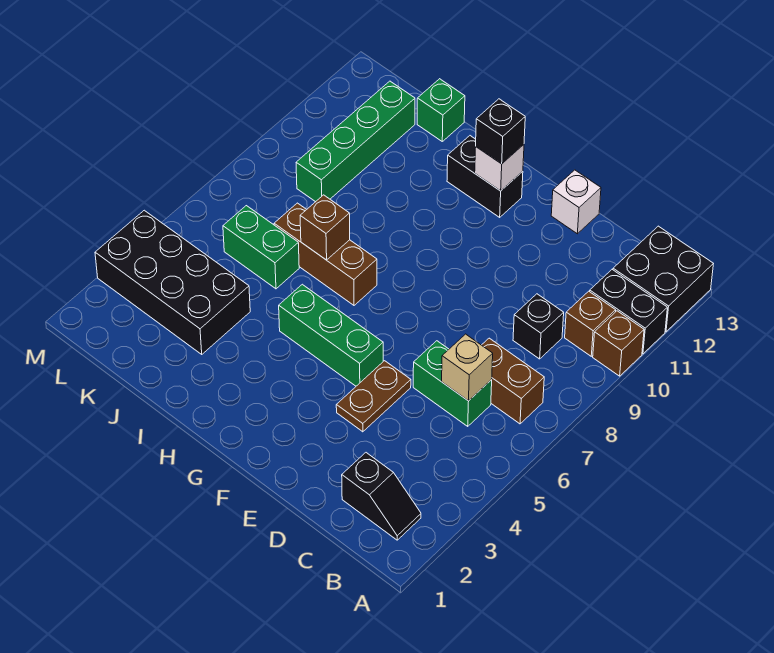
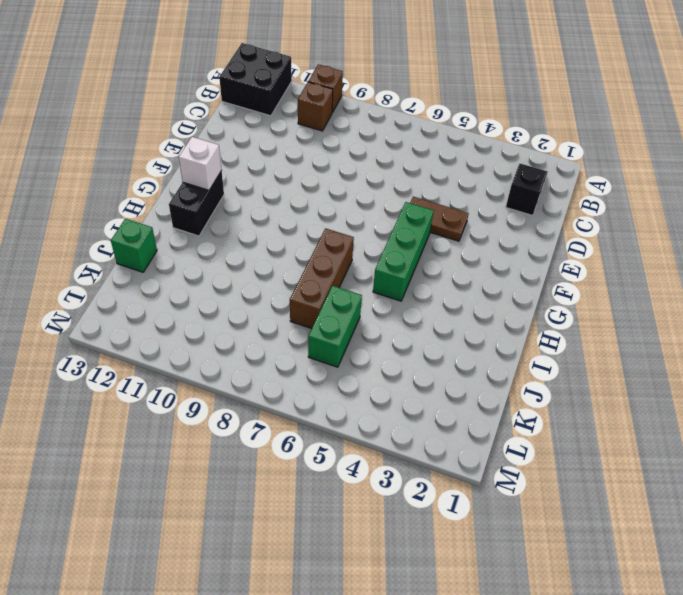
none -> black brick A11:B11 level 1
none -> brown brick B7:C7 level 1
none -> green brick C6:D6 level 1

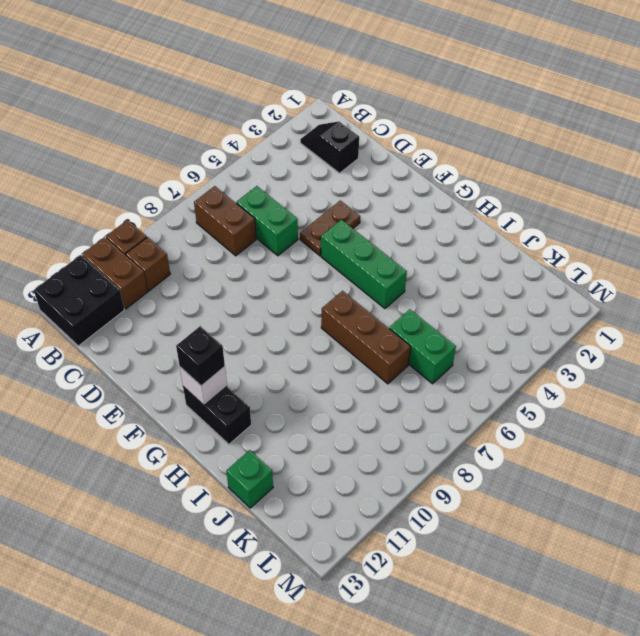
brown brick A11:B11 level 1 -> black brick A11:B11 level 1
none -> black brick C9 level 1
none -> white brick E13 level 1
none -> black brick J3:M4 level 1

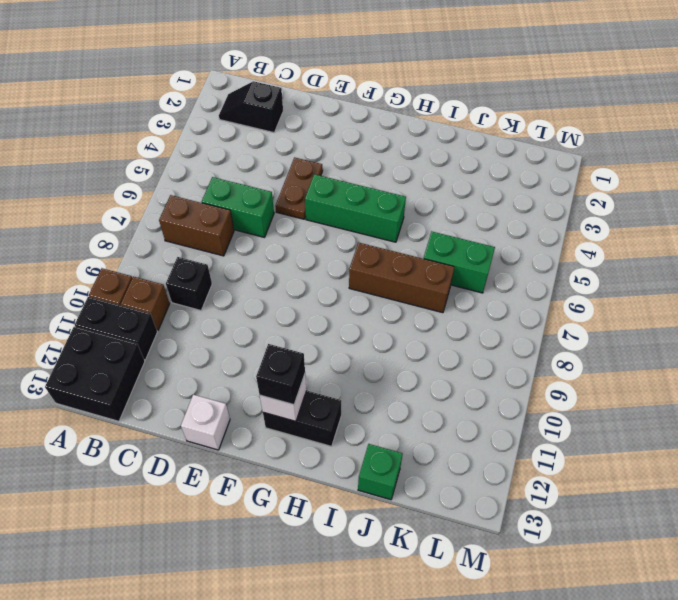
none -> black brick J3:M4 level 1
none -> green brick K9:K12 level 1
none -> tan brick C6 level 2

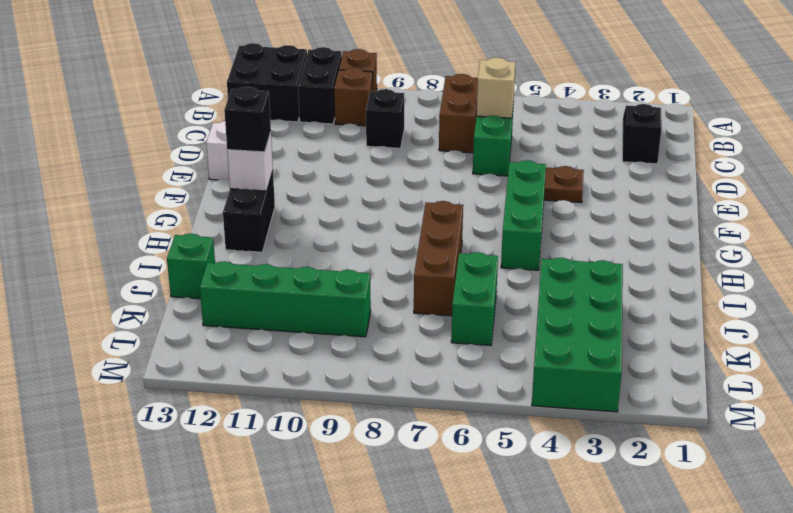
green brick J3:M4 level 1 -> black brick J3:M4 level 1
none -> brown brick I7 level 2

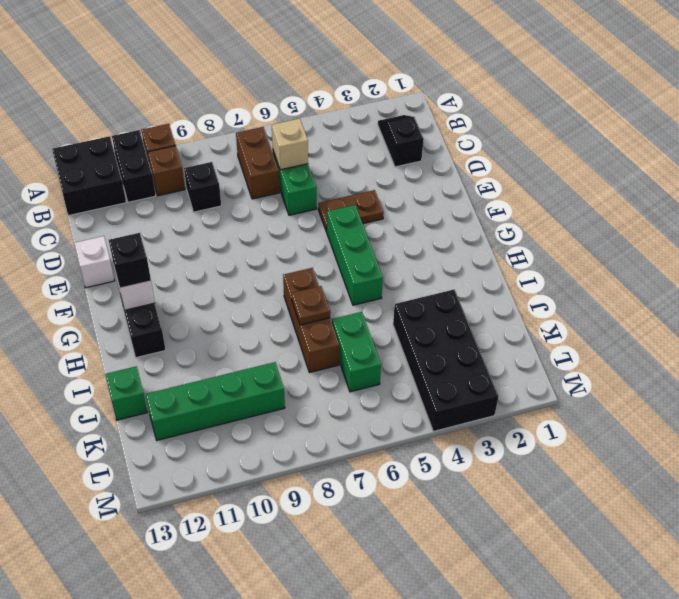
brown plate I7 level 2 -> brown brick I7 level 2

